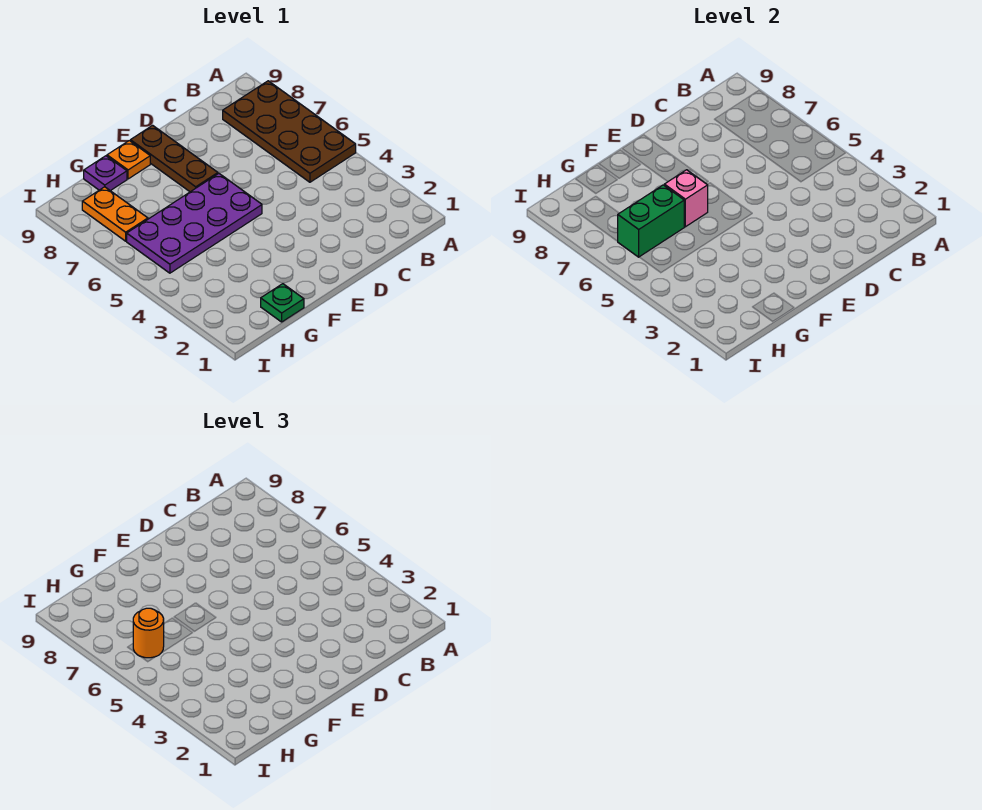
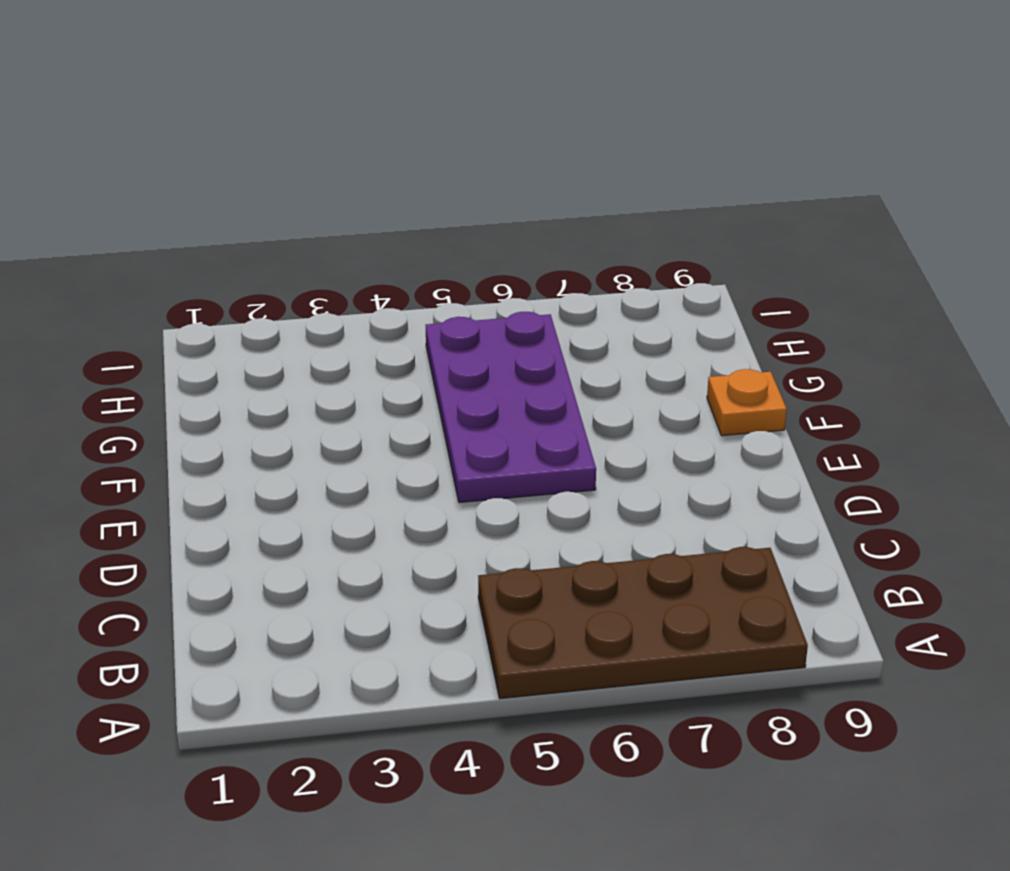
none -> brown plate E7:E9 level 1
none -> green plate G1 level 1

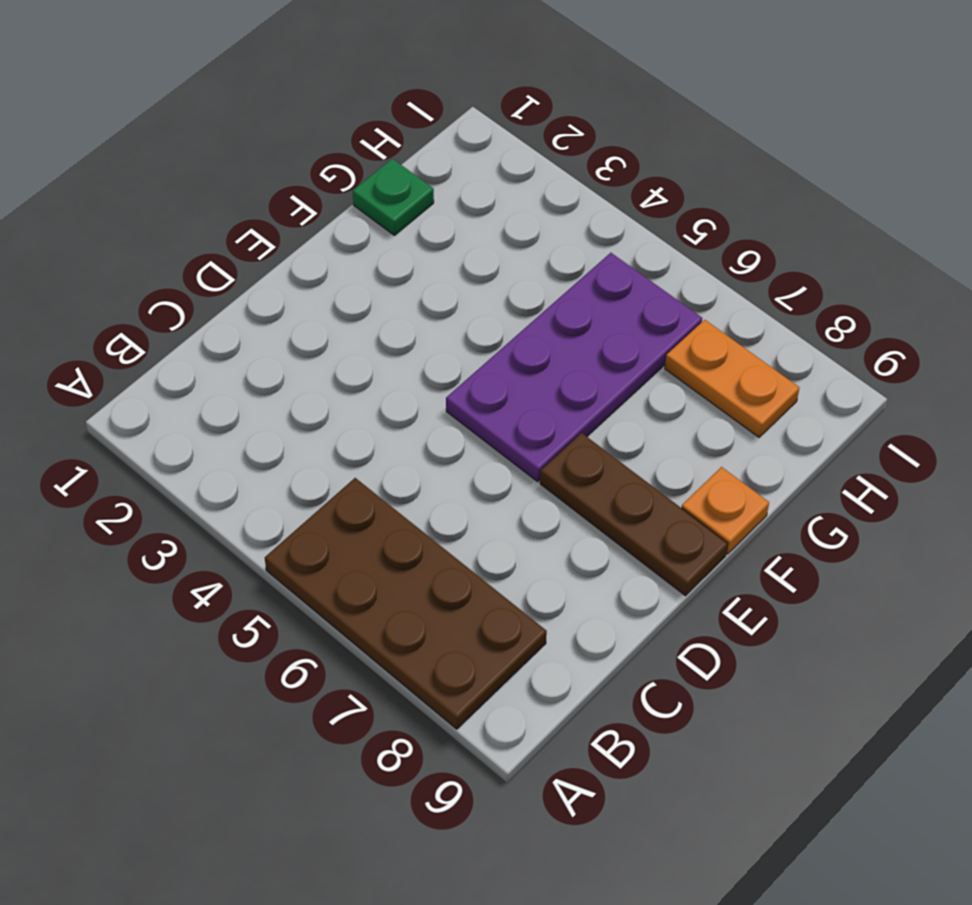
none -> purple plate G9 level 1
none -> pink brick F6 level 2

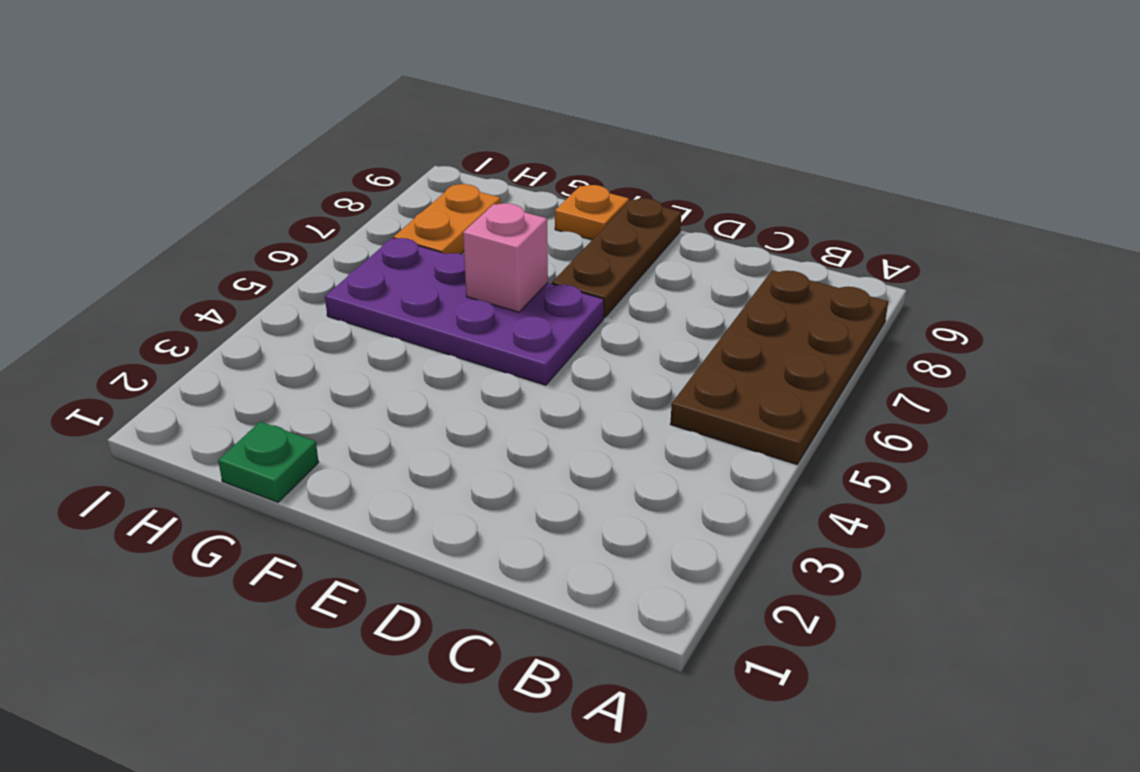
none -> purple plate G9 level 1
none -> green brick G6:H6 level 2

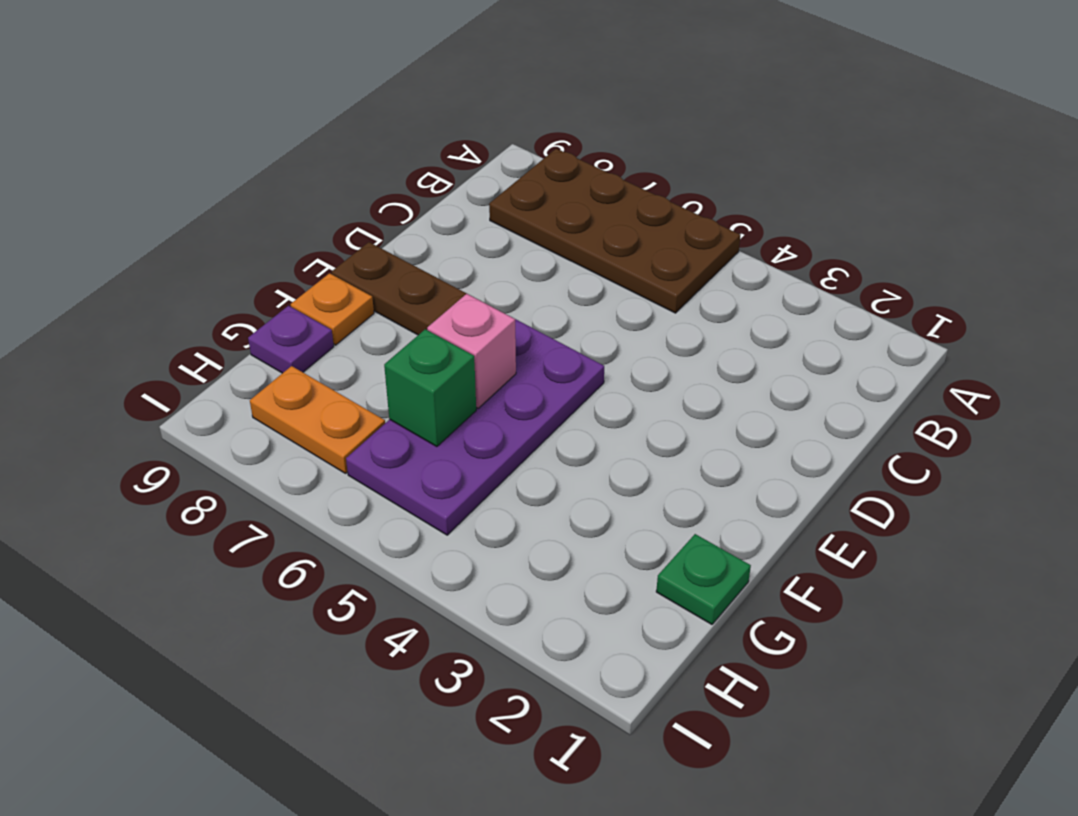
green brick G6 level 2 -> green brick G6:H6 level 2
none -> orange round brick H6 level 3

